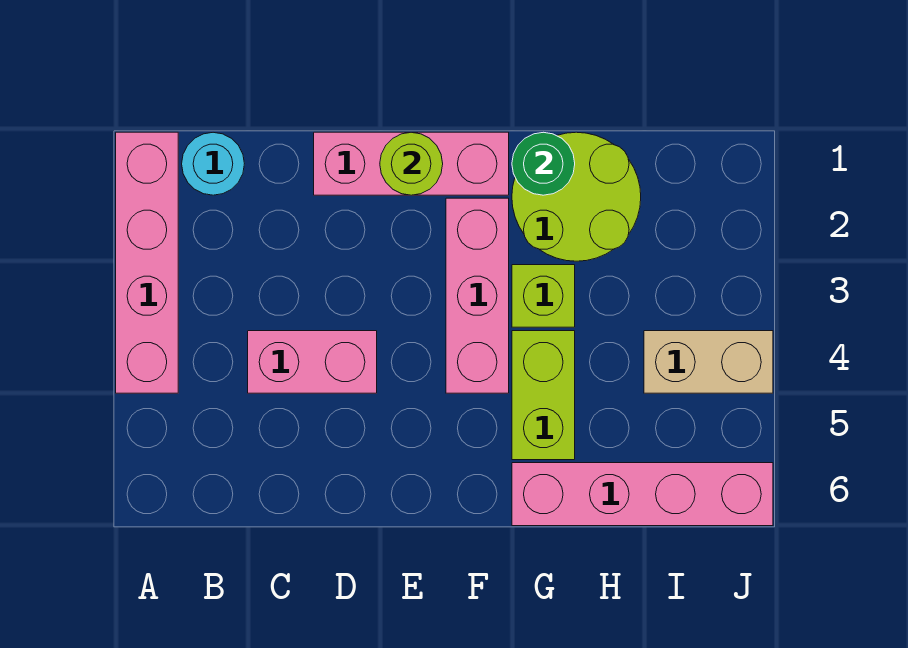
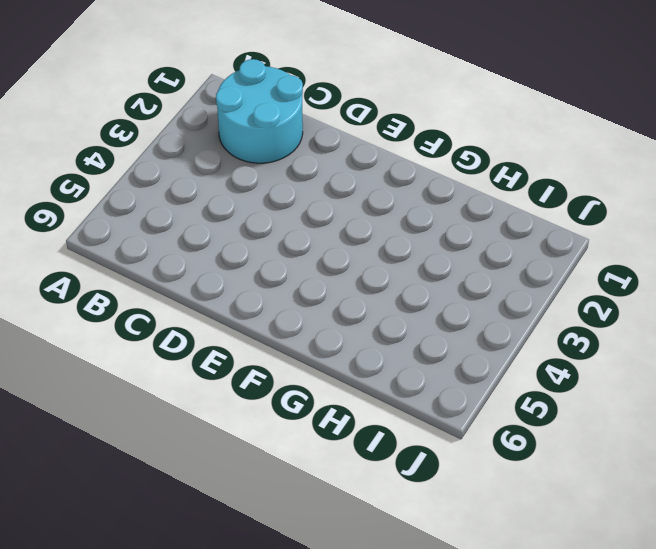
cyan round brick B1:C2 level 1 -> cyan round brick B1 level 1
none -> pink brick A1:A4 level 1
none -> pink brick C4:D4 level 1
none -> pink brick D1:F1 level 1

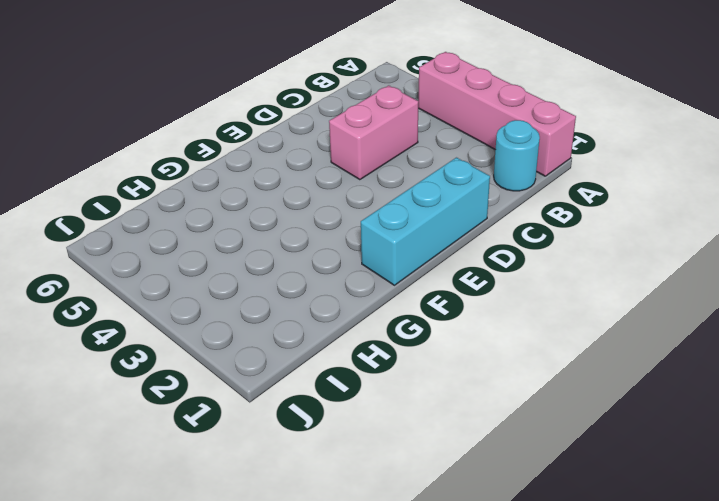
cyan brick D1:F1 level 1 -> pink brick D1:F1 level 1
none -> pink brick F2:F4 level 1
none -> lime round brick G1:H2 level 1
none -> lime brick G3 level 1

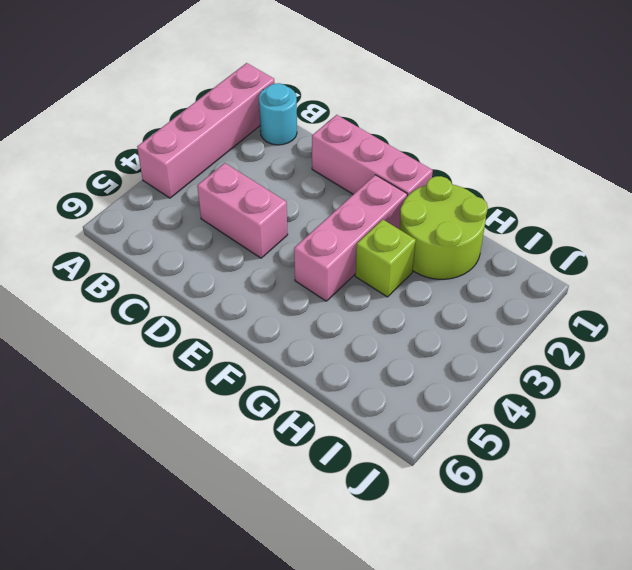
none -> lime brick G4:G5 level 1
none -> pink brick G6:J6 level 1
none -> tan brick I4:J4 level 1

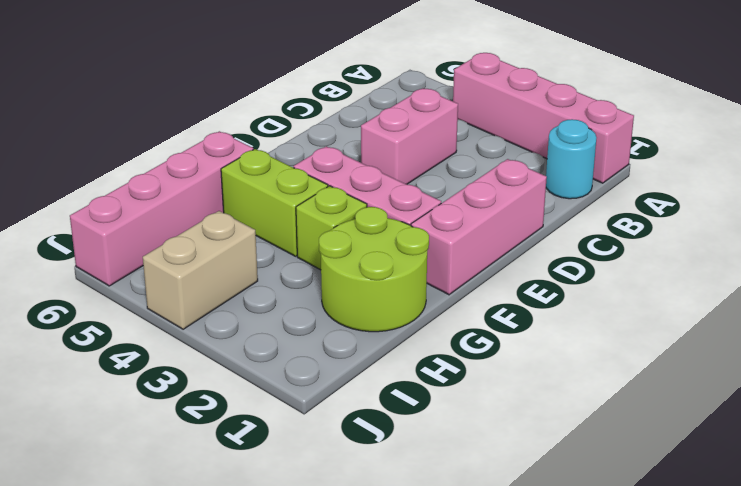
none -> lime round brick E1 level 2
none -> green round brick G1 level 2

